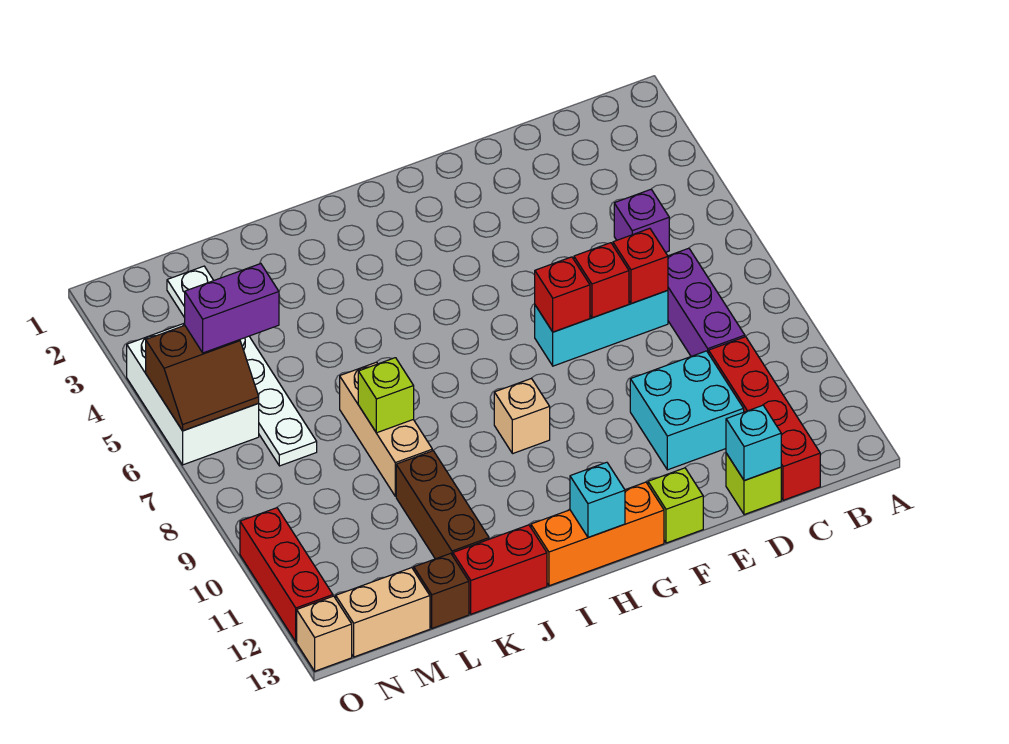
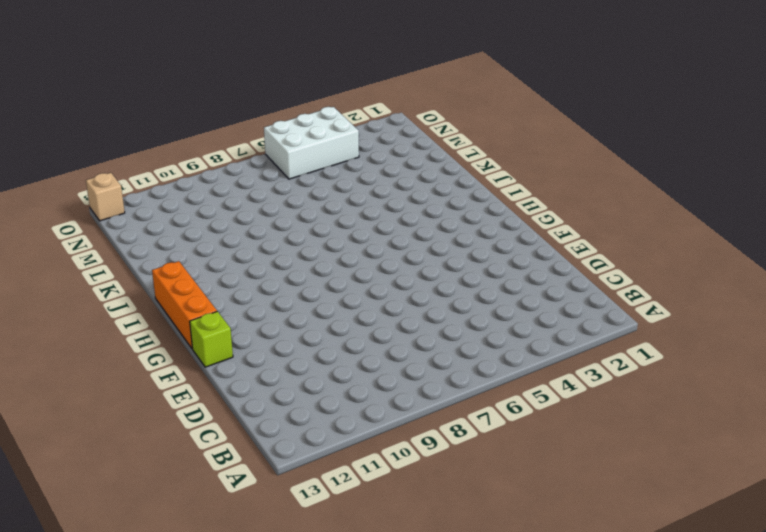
none -> purple brick C5 level 1
none -> purple brick C7:C9 level 1
none -> red brick C10:C13 level 1

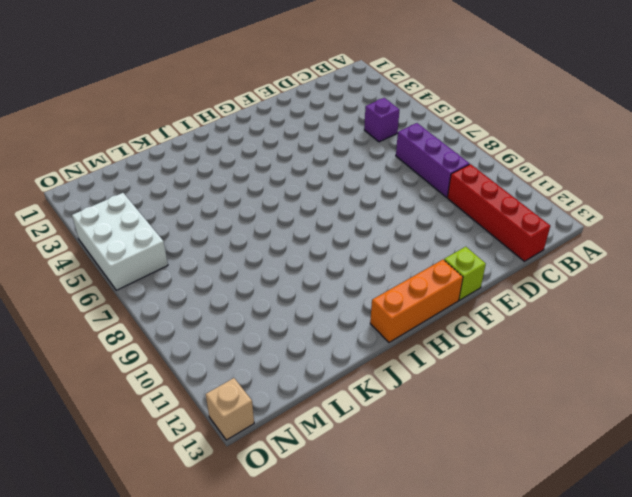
none -> cyan brick D7:F7 level 1
none -> cyan brick D10:E11 level 1
none -> lime brick D13 level 1

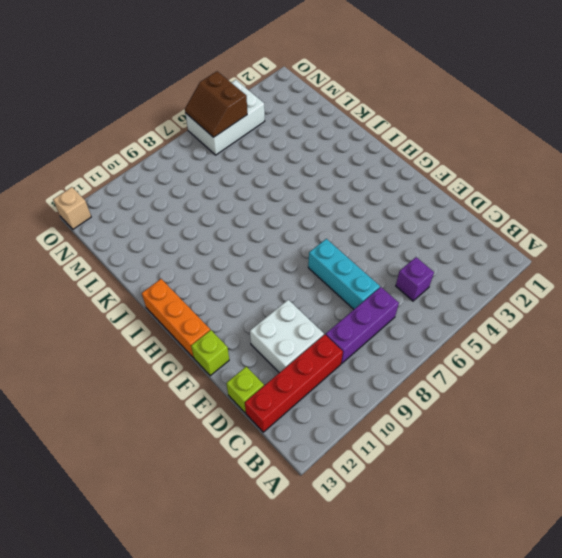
white brick D10:E11 level 1 -> cyan brick D10:E11 level 1
none -> tan brick H9 level 1
none -> red brick J13:K13 level 1
none -> tan brick K7:K9 level 1

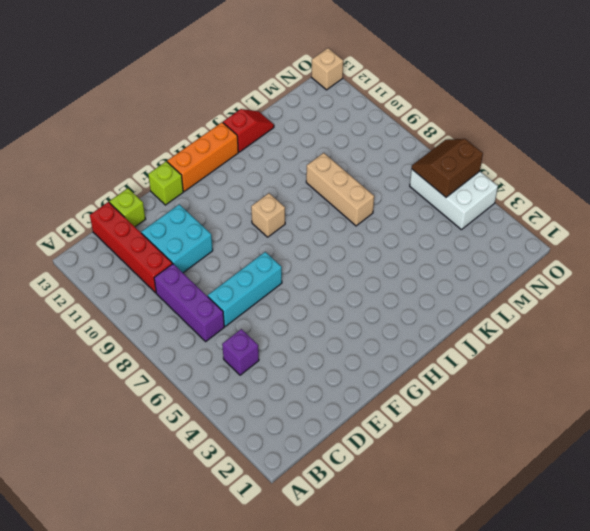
red slope J13:K13 level 1 top J -> red brick J13:K13 level 1
none -> brown brick K10:K12 level 1
none -> brown brick L13 level 1
none -> white plate M2:M7 level 1

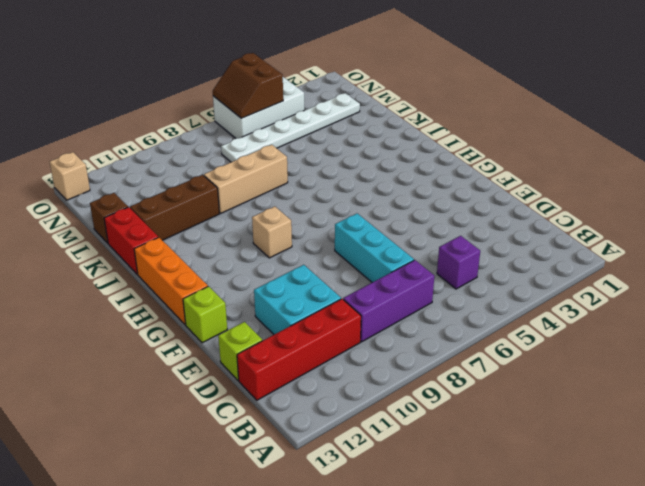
none -> tan brick M13:N13 level 1
none -> red brick O10:O12 level 1
none -> red brick D7 level 2

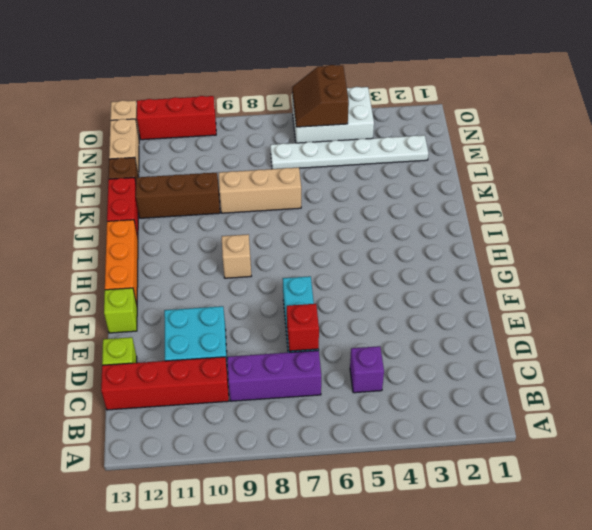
none -> cyan brick D13 level 2
none -> red brick E7 level 2
none -> red brick F7 level 2

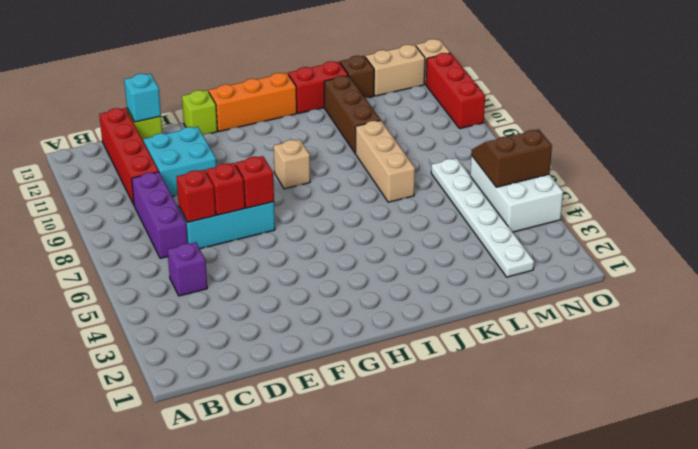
none -> cyan brick H13 level 2
none -> lime brick K8 level 2
none -> purple brick M5:N5 level 3

